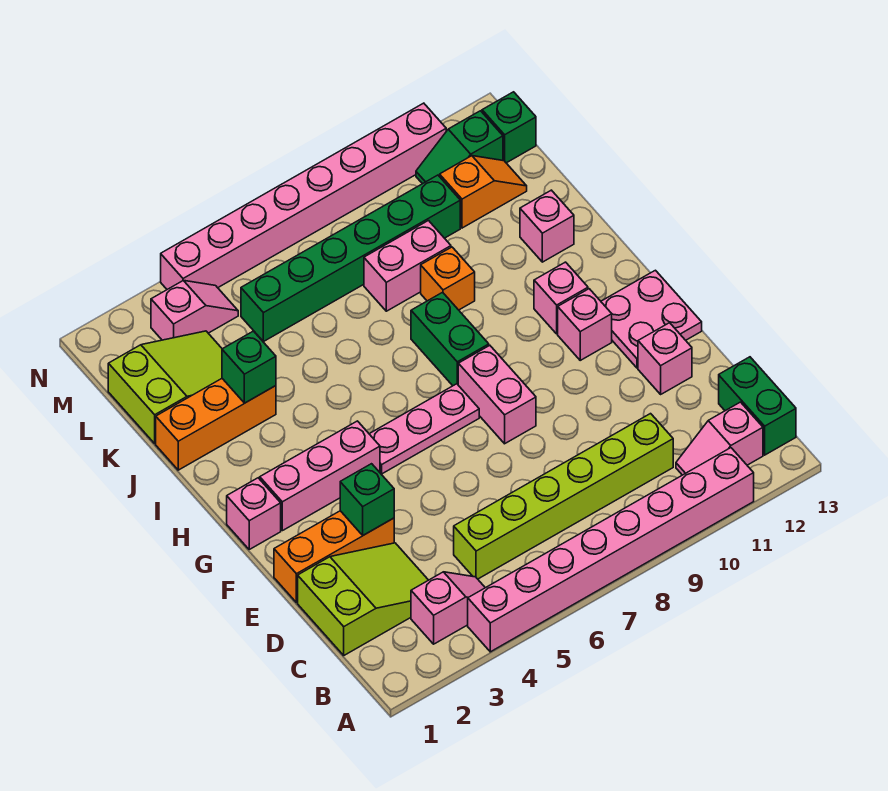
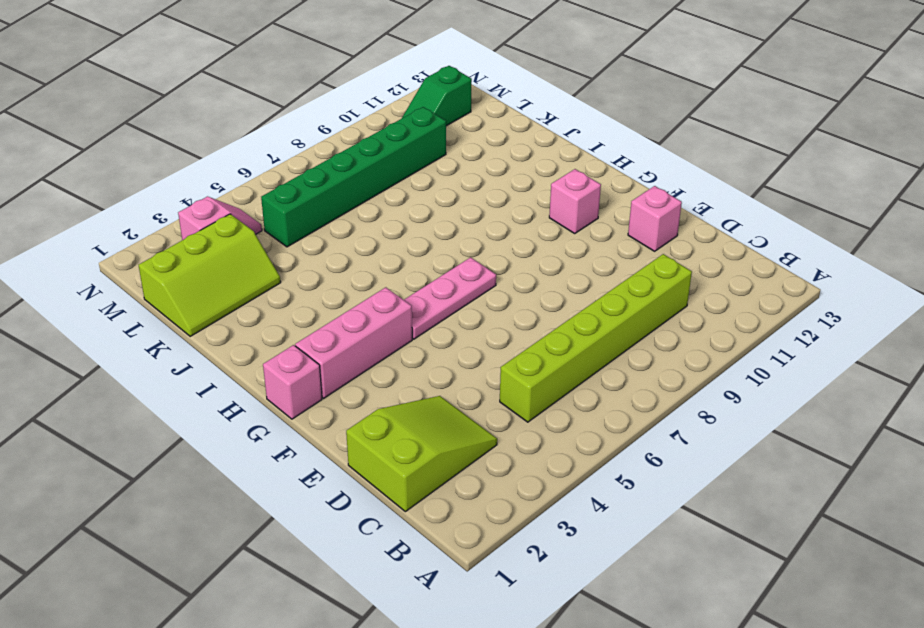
lime slope K1:L3 level 1 top L -> lime slope K1:L3 level 1 top 1
none -> pink brick A4:A11 level 1
none -> pink slope B3:B4 level 1 top 3
none -> pink slope B11:B12 level 1 top 12

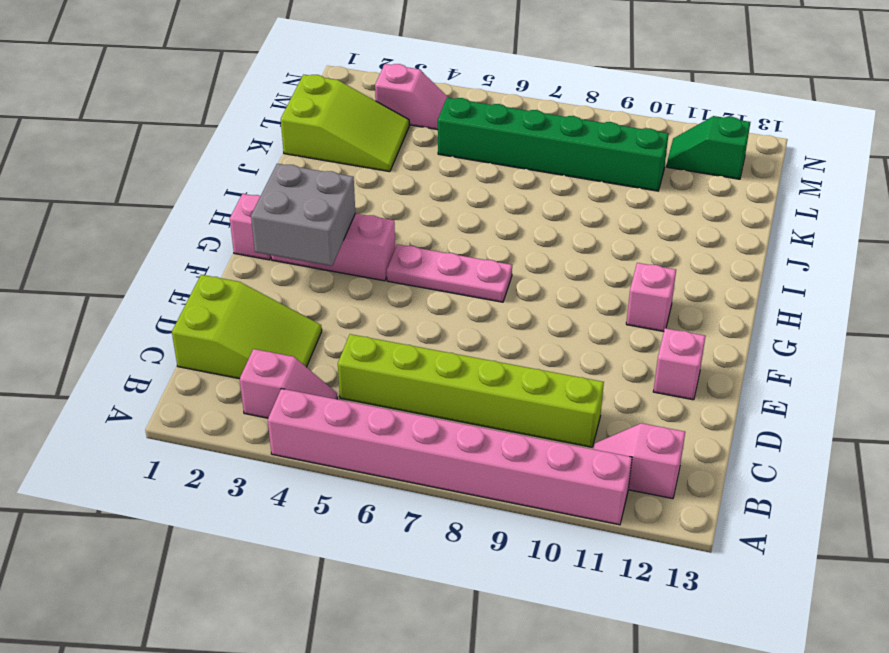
grey brick F2:G3 level 2 -> none
none -> green brick B13:C13 level 1
none -> orange brick E1:E3 level 1
none -> pink brick F8:G8 level 1

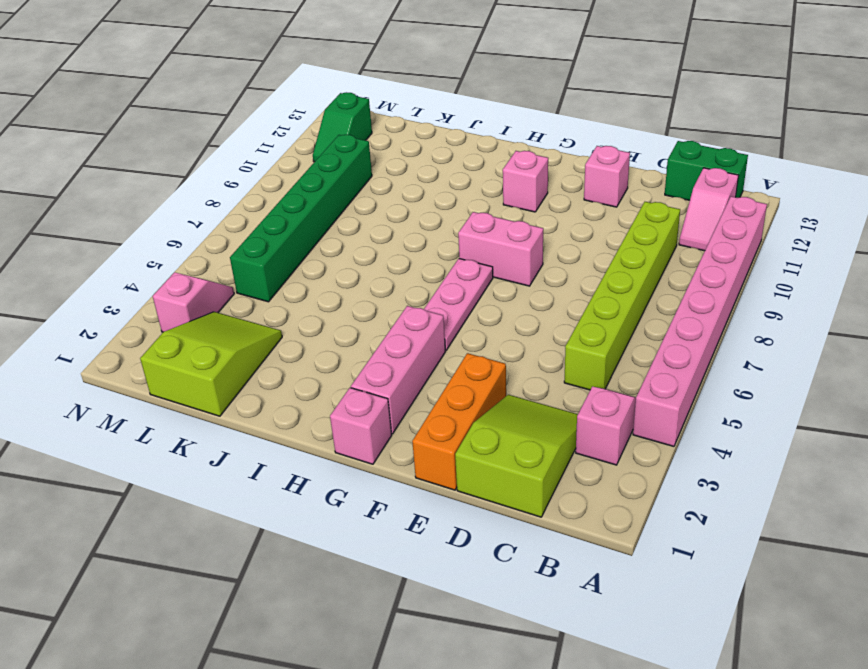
none -> pink plate F12:G13 level 1
none -> green brick H8:I8 level 1
none -> pink brick H11 level 1

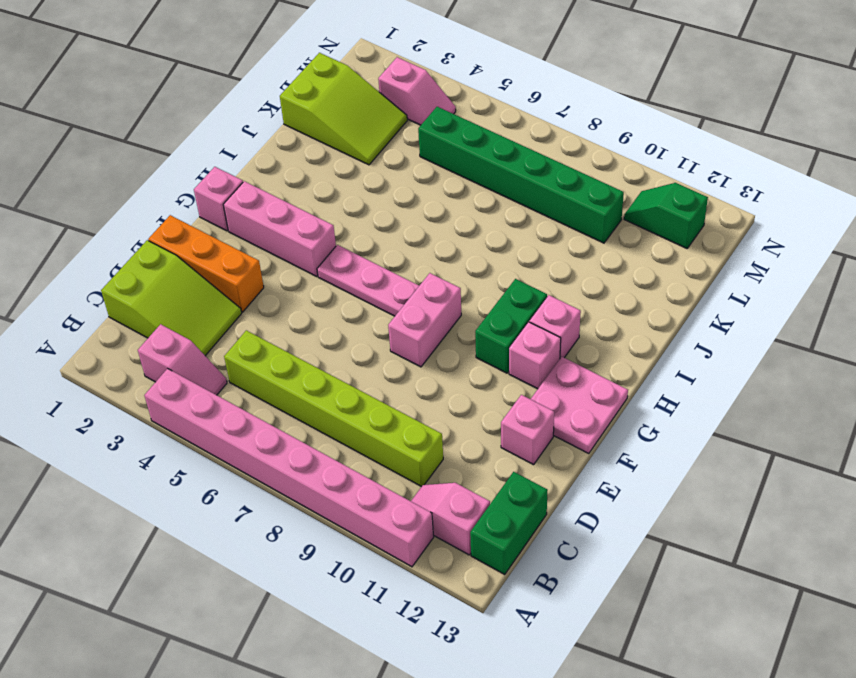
green brick G10:H10 level 1 -> green brick H8:I8 level 1
none -> orange brick J1:J3 level 1
none -> orange brick J9 level 1
none -> pink brick J12 level 1

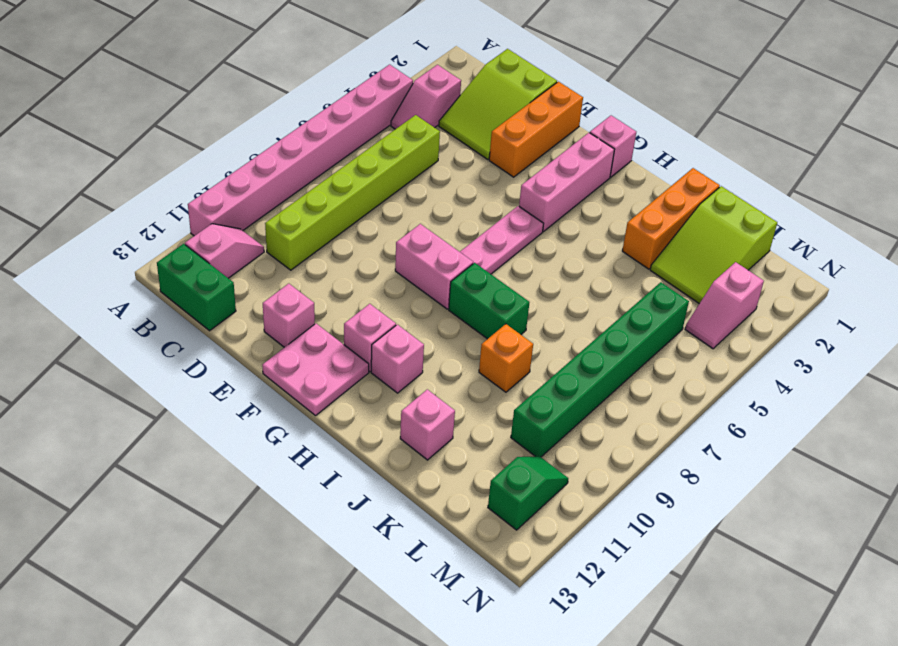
none -> pink brick K8:K9 level 1
none -> orange slope L11:L12 level 1 top 11
none -> green brick M13 level 1

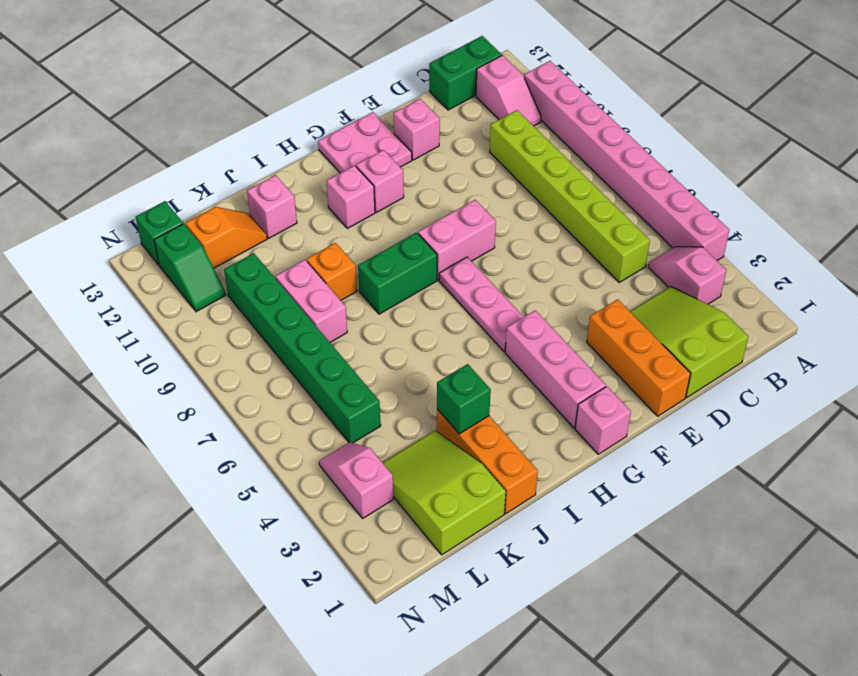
orange slope K12:L12 level 1 top L -> orange slope L11:L12 level 1 top 11
none -> pink brick N4:N11 level 1
none -> green brick E3 level 2

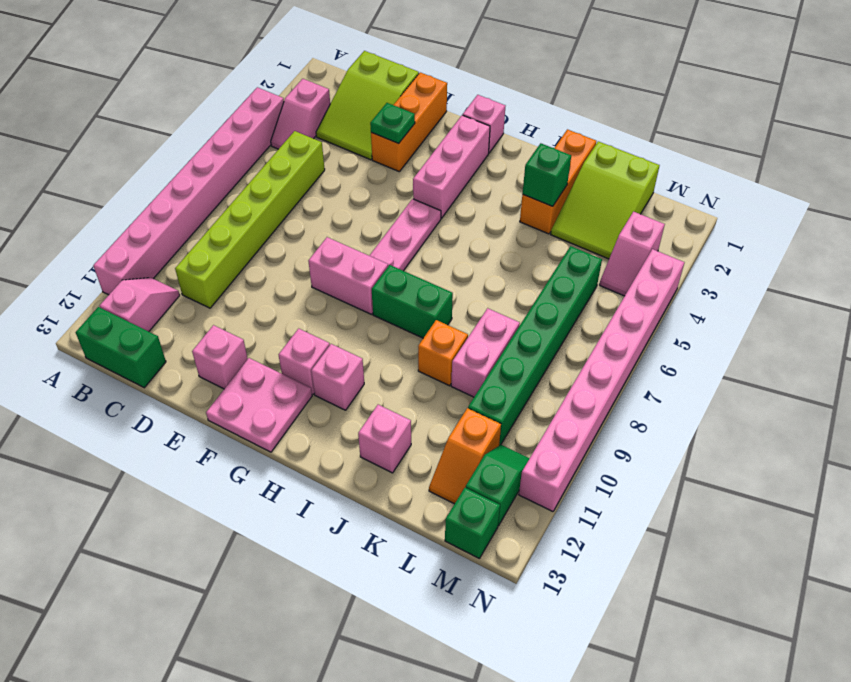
green plate E3 level 2 -> green brick E3 level 2

